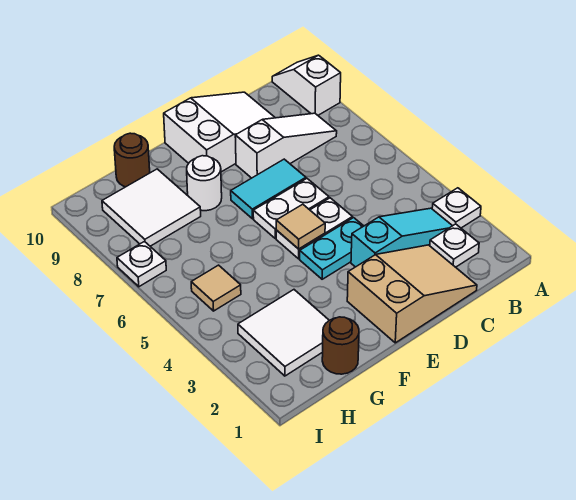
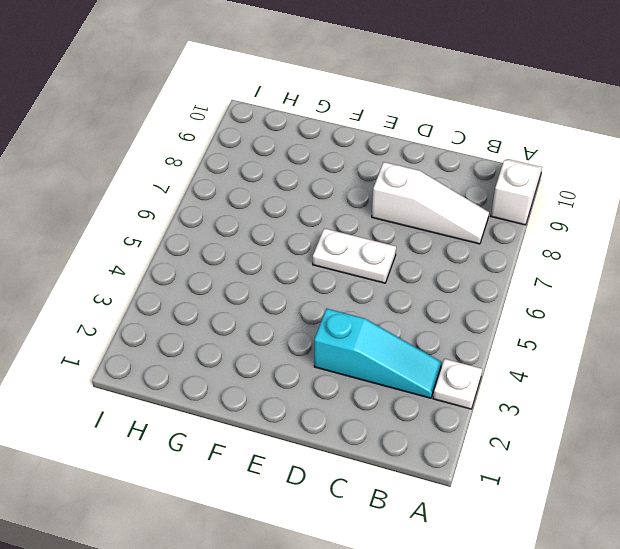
none -> white plate B2 level 1
none -> tan slope C1:E2 level 1 top E
none -> white slope C9:E10 level 1 top E

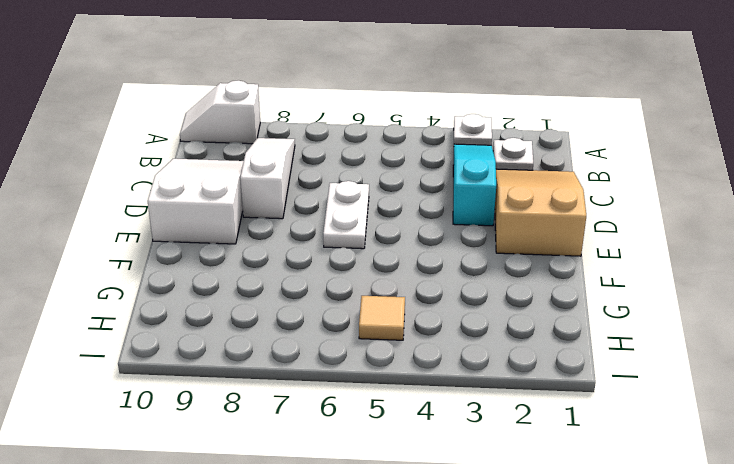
none -> cyan plate D4:E4 level 1
none -> white plate D5:E5 level 1
none -> cyan tile D7:E7 level 1

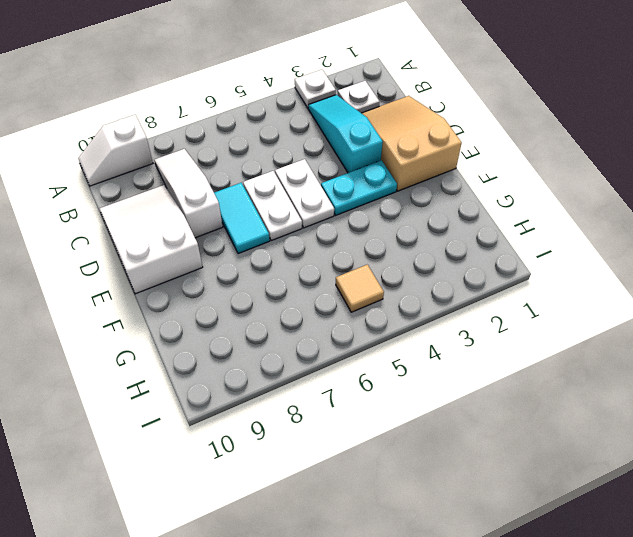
cyan plate E3:E4 level 1 -> cyan plate D4:E4 level 1
none -> white round brick F8 level 1
none -> brown round brick G1 level 1
none -> white tile G2:H3 level 1

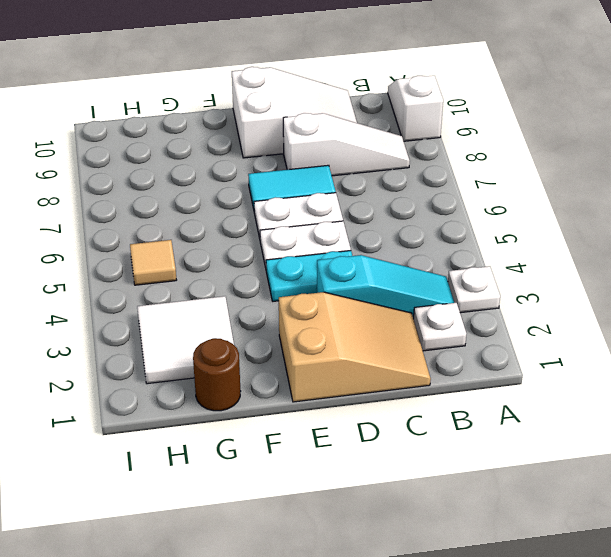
none -> white round brick F8 level 1
none -> white tile G8:H9 level 1
none -> brown round brick G10 level 1

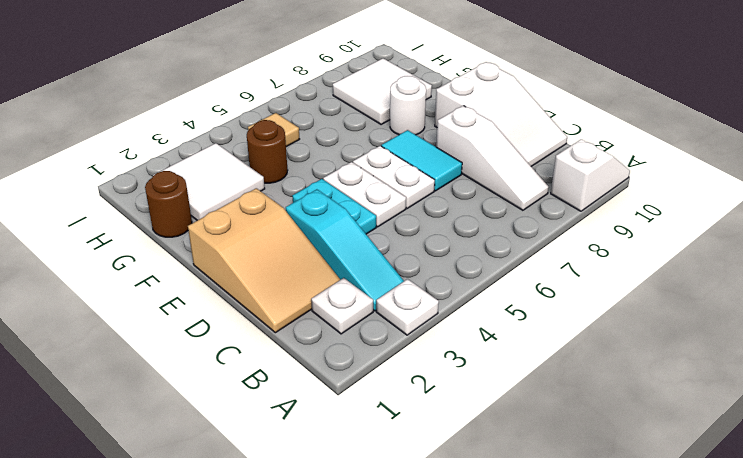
brown round brick G4 level 1 -> brown round brick G10 level 1
none -> white plate I7 level 1
none -> tan tile E5 level 2

